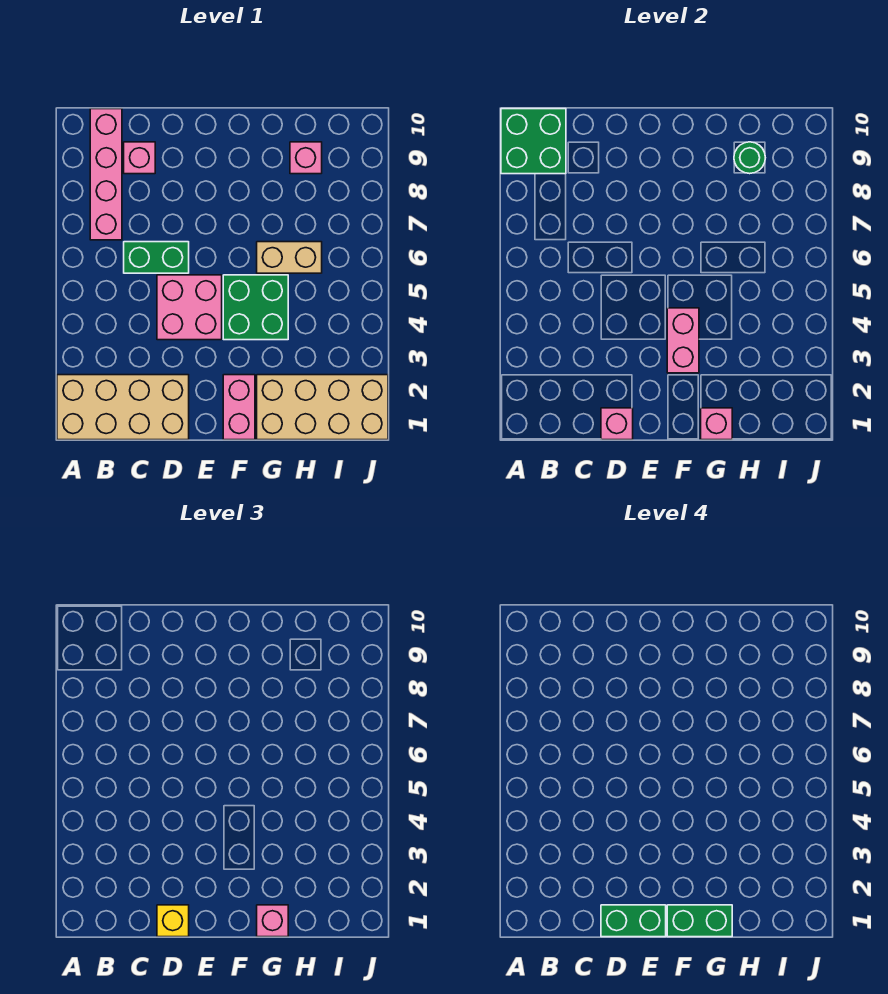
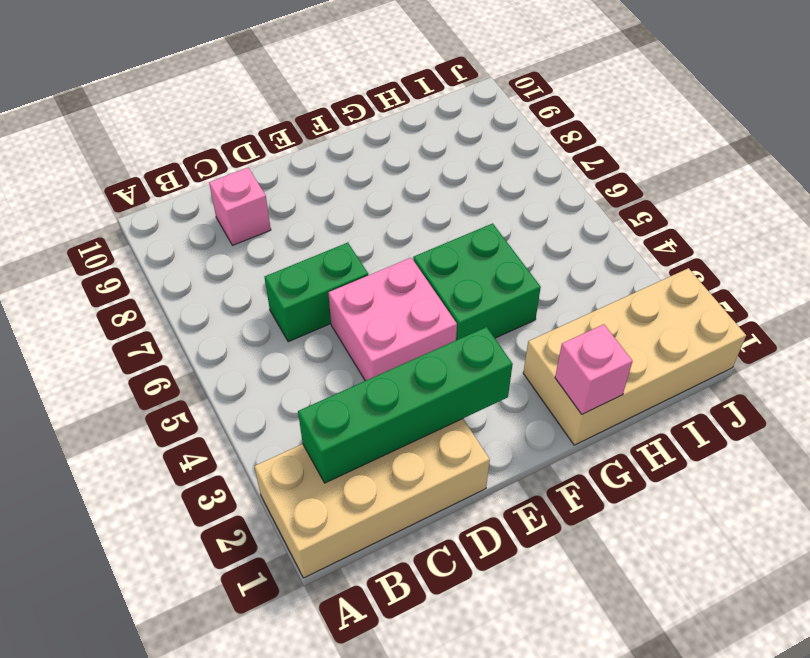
green brick B2:E2 level 2 -> none
none -> pink brick B7:B10 level 1
none -> pink brick F1:F2 level 1
none -> tan brick G6:H6 level 1

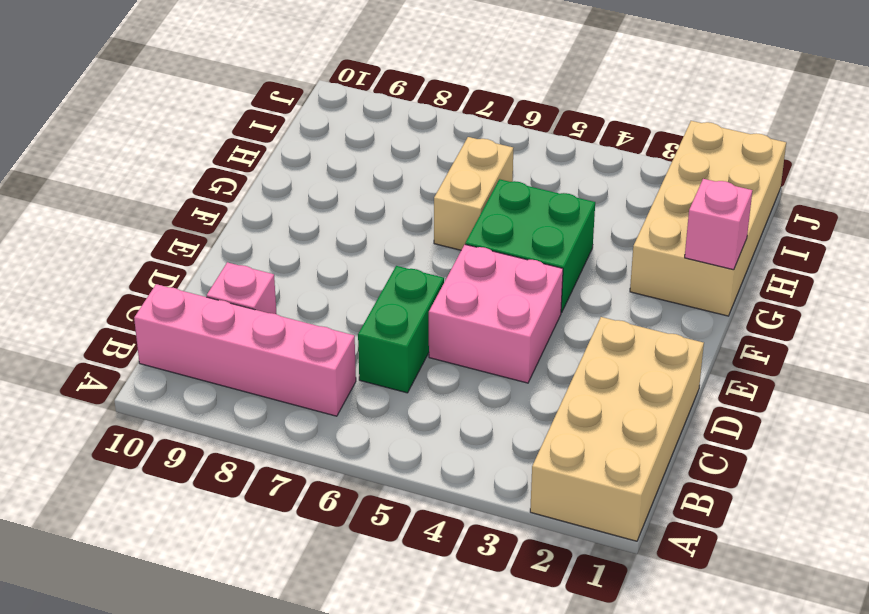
none -> pink brick F1:F2 level 1
none -> pink brick H9 level 1
none -> green brick A9:B10 level 2

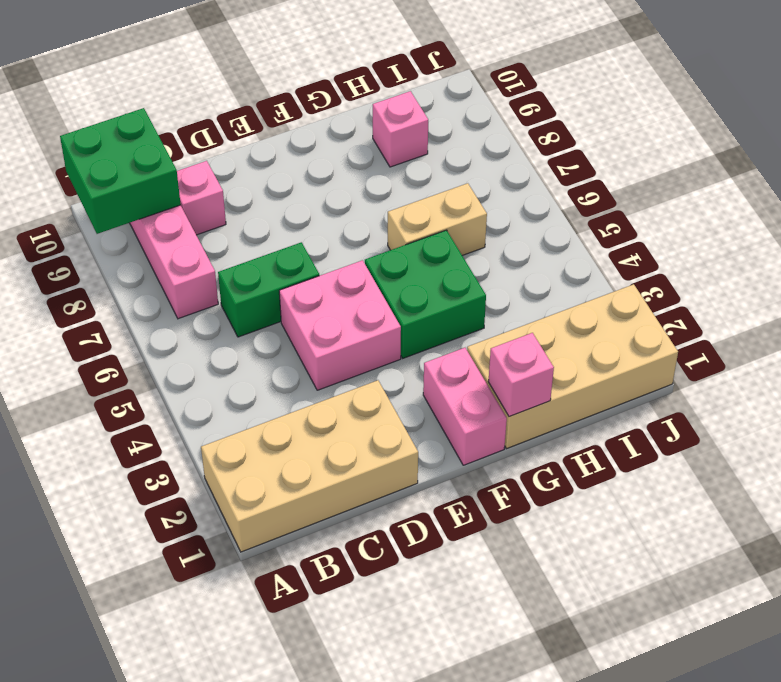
none -> pink brick D1 level 2
none -> pink brick F3:F4 level 2
none -> green round brick H9 level 2

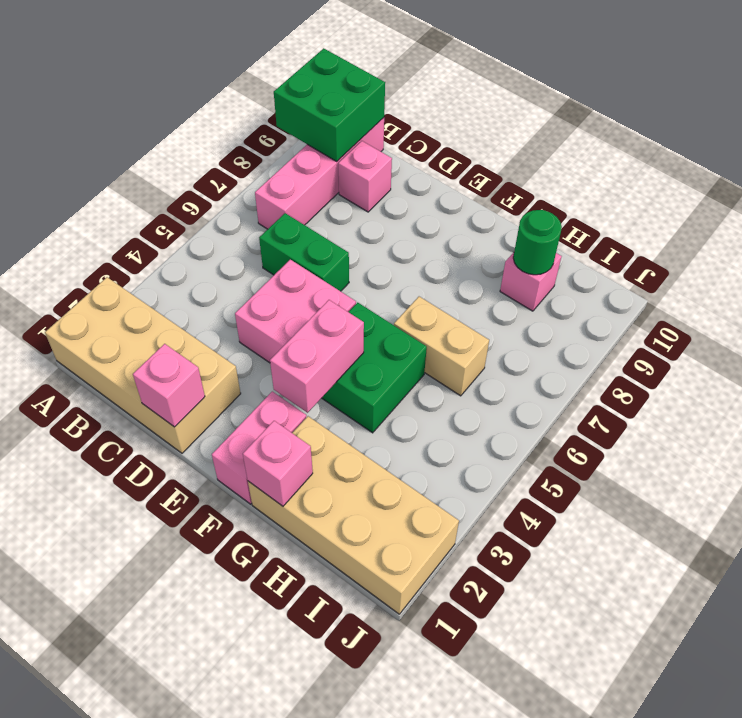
none -> yellow brick D1 level 3
none -> pink brick G1 level 3
none -> green brick D1:E1 level 4

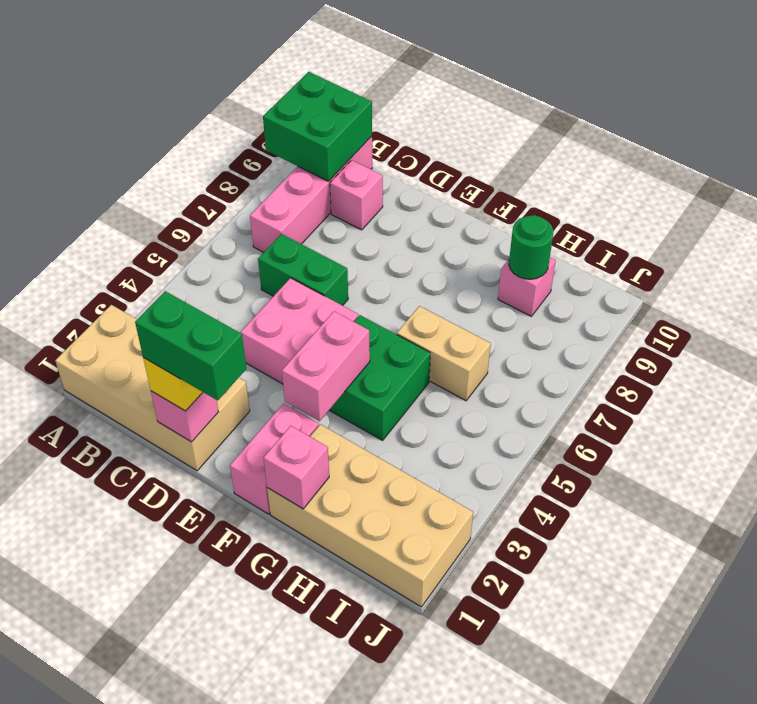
none -> pink brick G1 level 3
none -> green brick F1:G1 level 4

